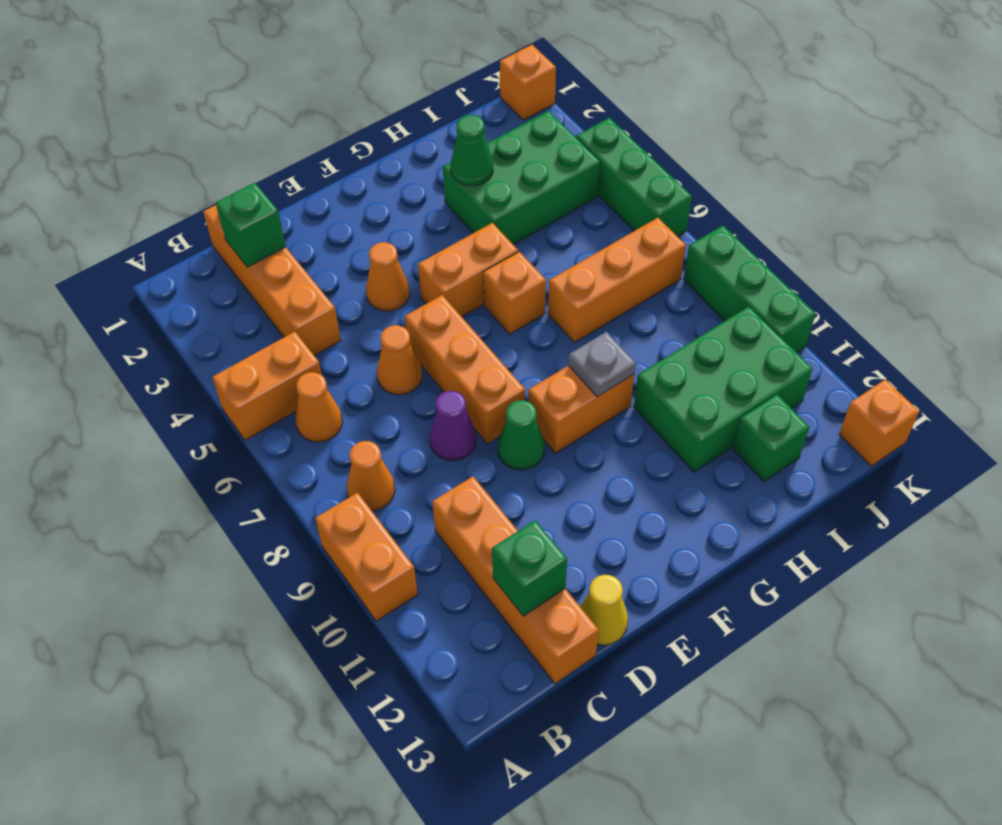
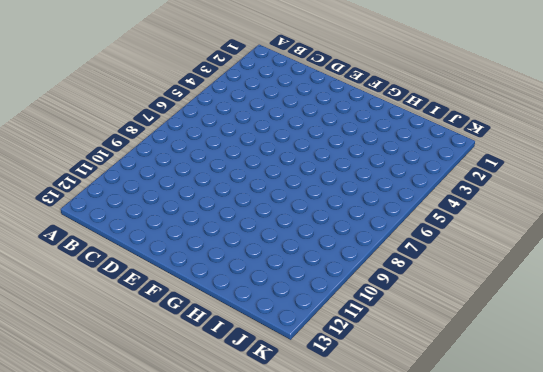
none -> orange brick A5:B5 level 1
none -> orange brick A9:A10 level 1
none -> orange cone B6 level 1

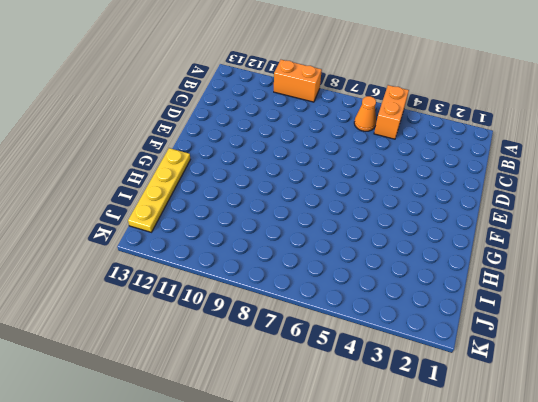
yellow plate G13:J13 level 1 -> none
none -> orange cone B8 level 1
none -> orange brick C1:C4 level 1
none -> orange brick C10:C13 level 1

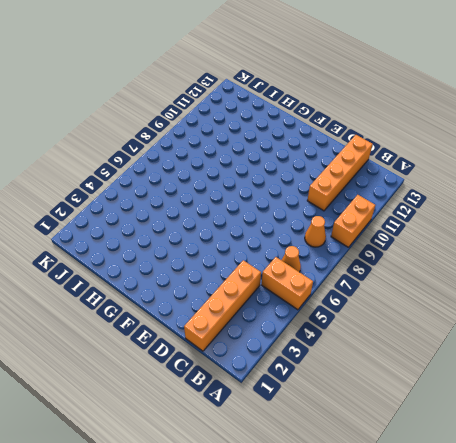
none -> orange cone D6 level 1
none -> purple cone D8 level 1
none -> yellow cone D13 level 1

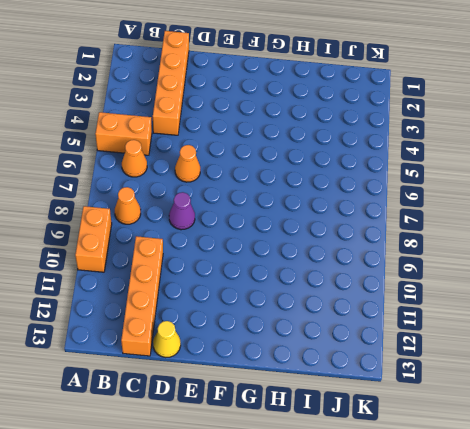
none -> orange cone E4 level 1
none -> orange brick E6:E8 level 1
none -> green cone E9 level 1

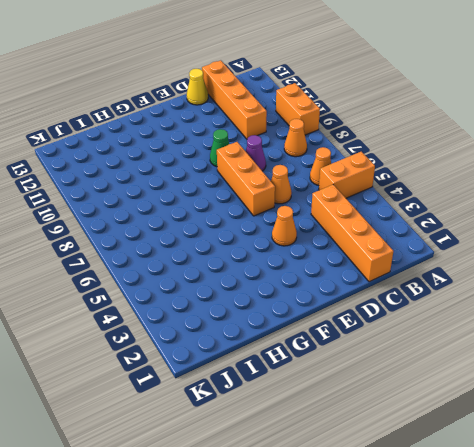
none -> orange brick F5:G5 level 1
none -> orange brick F9:G9 level 1
none -> orange brick G6 level 1

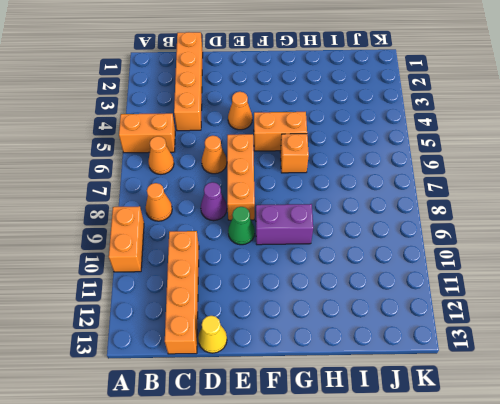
purple brick F9:G9 level 1 -> orange brick F9:G9 level 1
none -> green brick H3:J4 level 1
none -> orange brick H7:J7 level 1
none -> green brick H10:J11 level 1

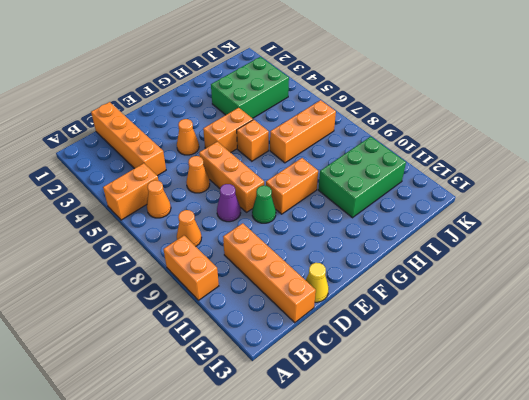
none -> green brick I12 level 1
none -> orange brick K1 level 1
none -> green brick K4:K6 level 1

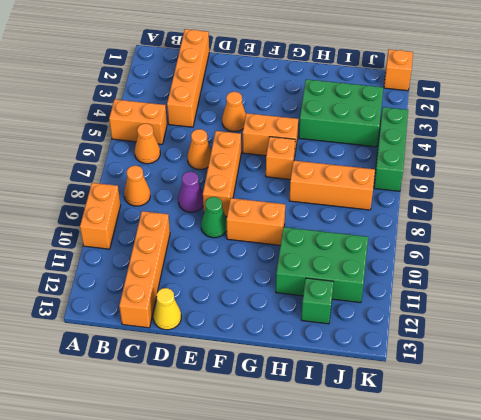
none -> green brick K8:K10 level 1
none -> orange brick K13 level 1
none -> green brick C2 level 2

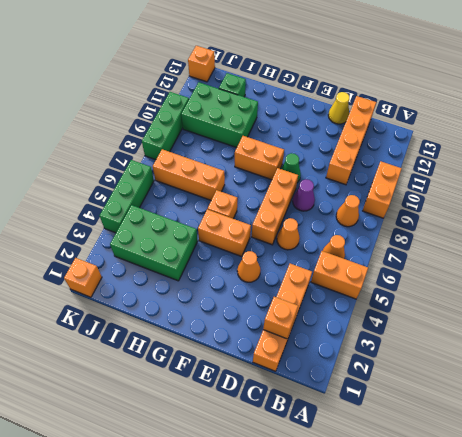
orange brick C2 level 2 -> green brick C2 level 2
none -> green brick C12 level 2
none -> grey plate G9 level 2
none -> green cone H3 level 2

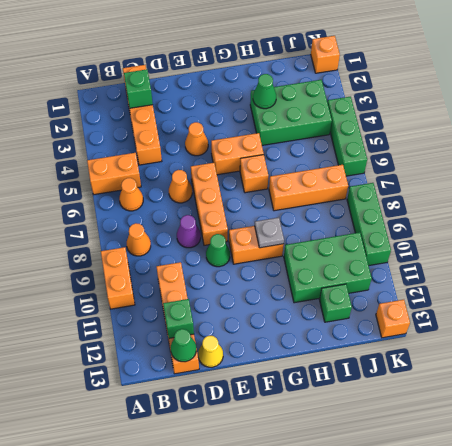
green cone C13 level 2 -> none

